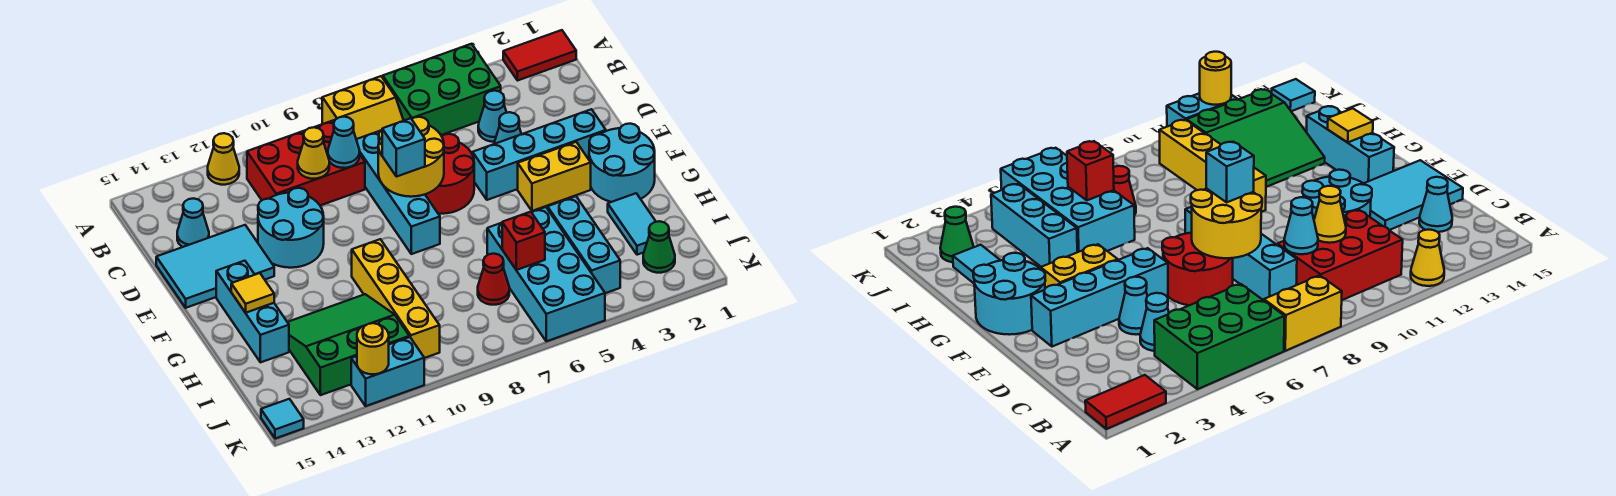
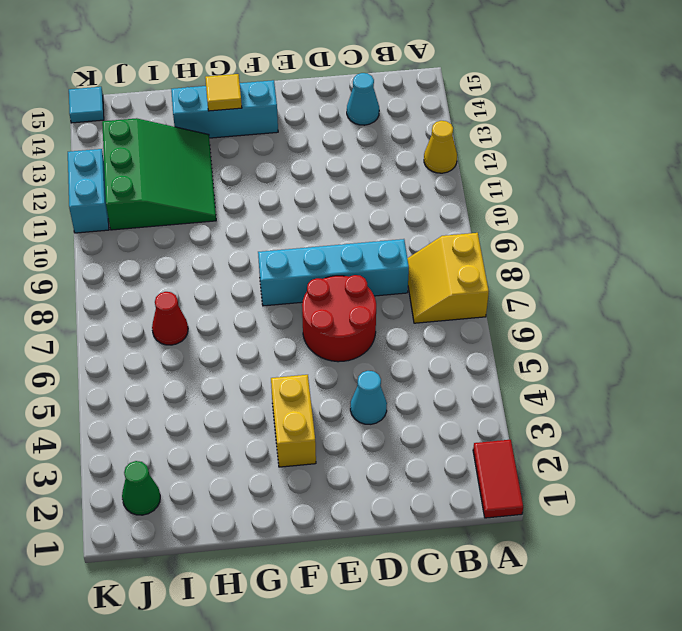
none -> green brick A4:B6 level 1
none -> red brick B9:C11 level 1
none -> cyan cone C4 level 1
none -> cyan round brick D11:E12 level 1

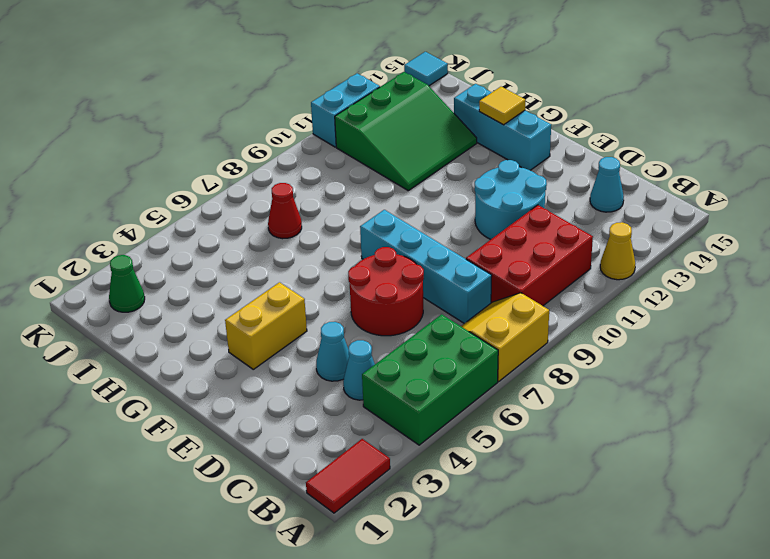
none -> cyan tile D13:E15 level 1
none -> cyan brick E2:E5 level 1
none -> cyan round brick F1:G2 level 1
none -> yellow brick G10:J10 level 1

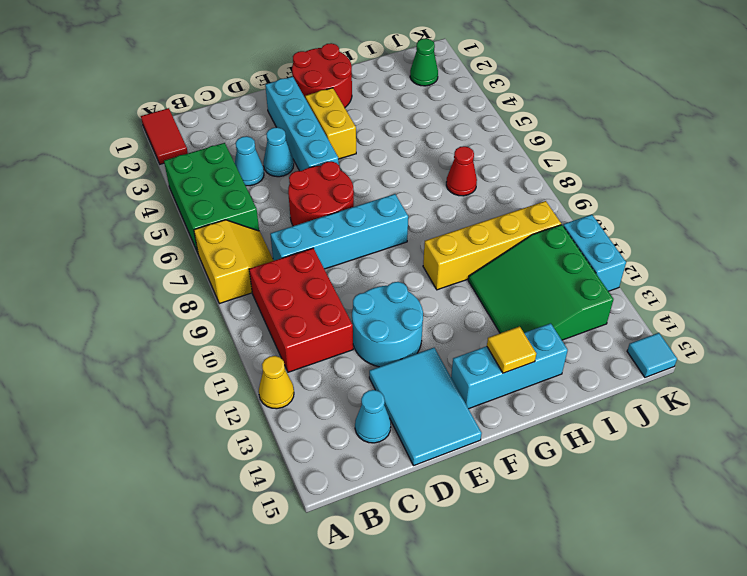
red round brick F1:G2 level 1 -> cyan round brick F1:G2 level 1
none -> cyan tile H2:I2 level 1
none -> cyan brick H4:J4 level 1
none -> cyan brick H5:K6 level 1
none -> cyan cone C9 level 2

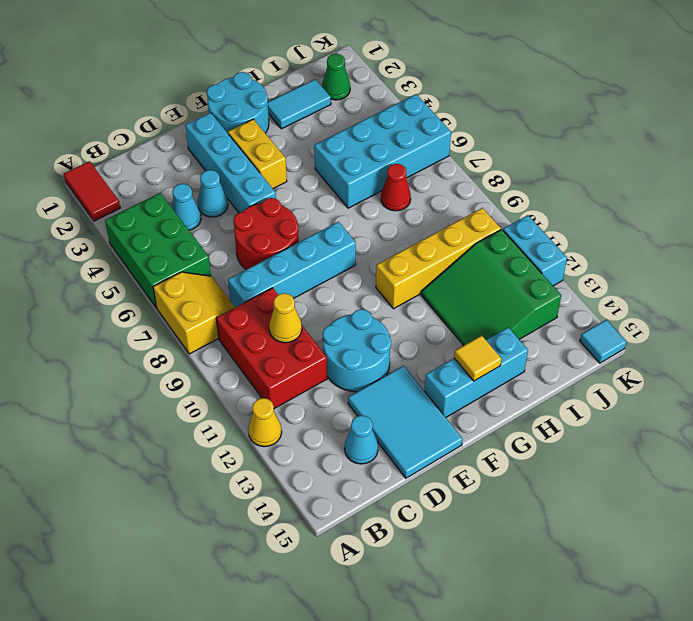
none -> cyan brick H4:J4 level 1
none -> cyan cone C9 level 2
none -> yellow round brick D7:E8 level 2
none -> red brick I6 level 2

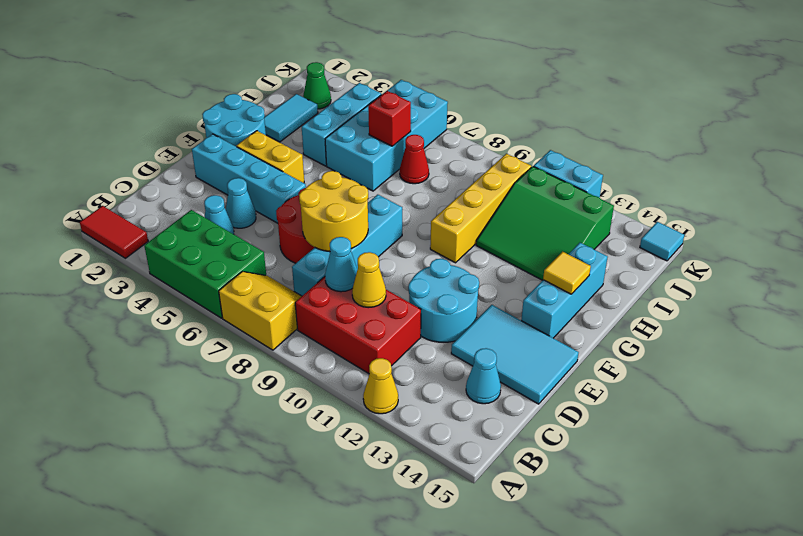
none -> yellow round brick K12 level 2
none -> cyan brick E8 level 3

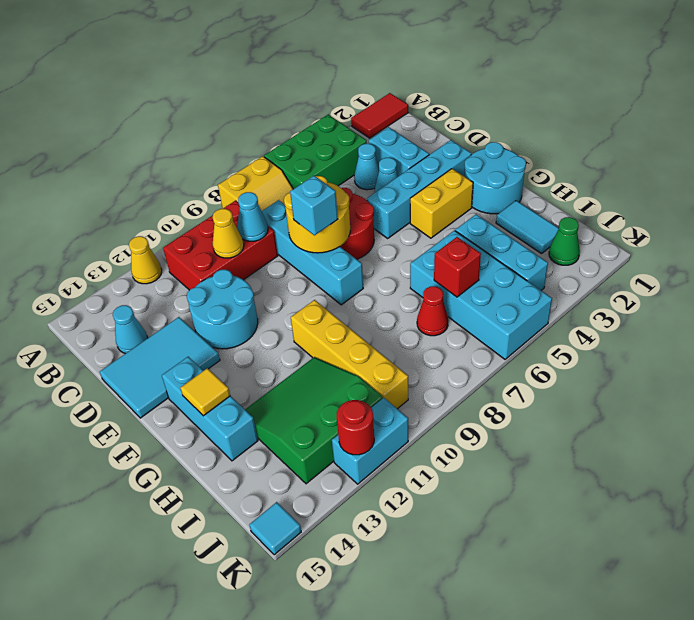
cyan brick C3:D3 level 1 -> none
red round brick K12 level 2 -> yellow round brick K12 level 2

